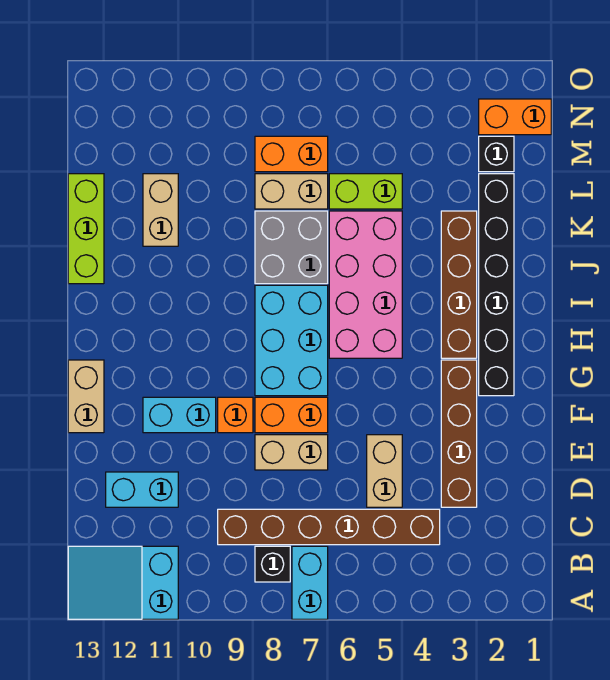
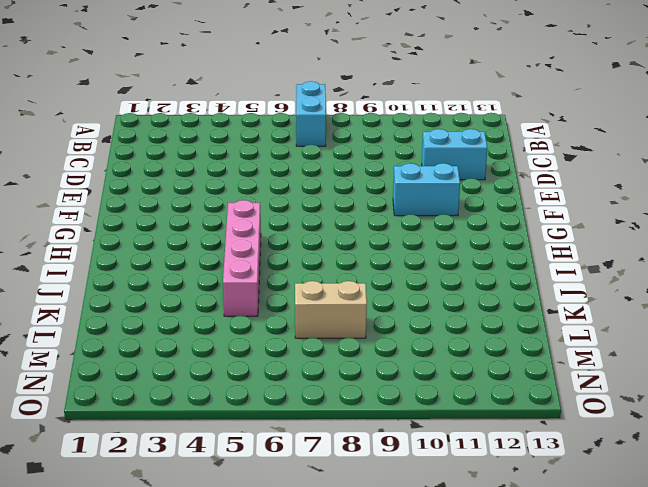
pink brick H5:K5 level 1 -> pink brick H5:K6 level 1
none -> cyan slope A11:B13 level 1 top 11
none -> black brick B8 level 1
none -> brown brick C4:C9 level 1

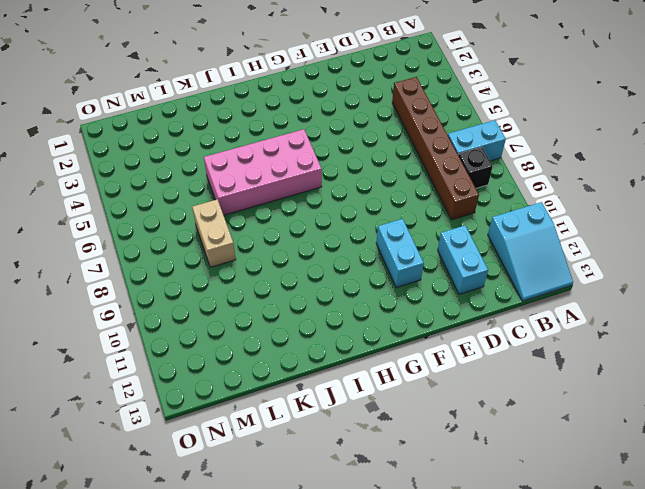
none -> brown brick D3:G3 level 1
none -> tan brick D5:E5 level 1
none -> tan brick E7:E8 level 1

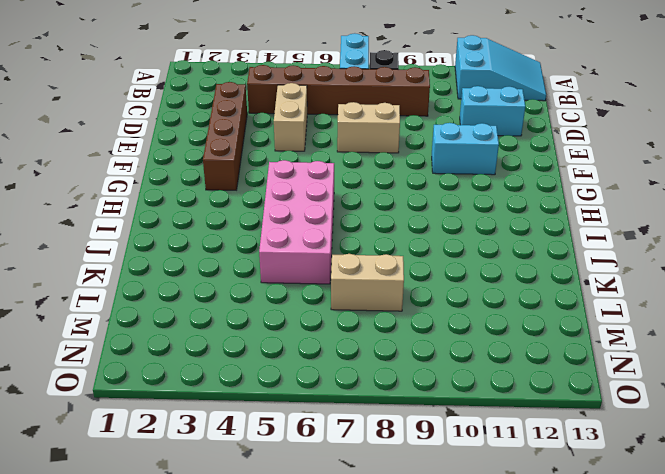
none -> orange brick F7:F8 level 1
none -> orange brick F9 level 1
none -> tan brick F13:G13 level 1

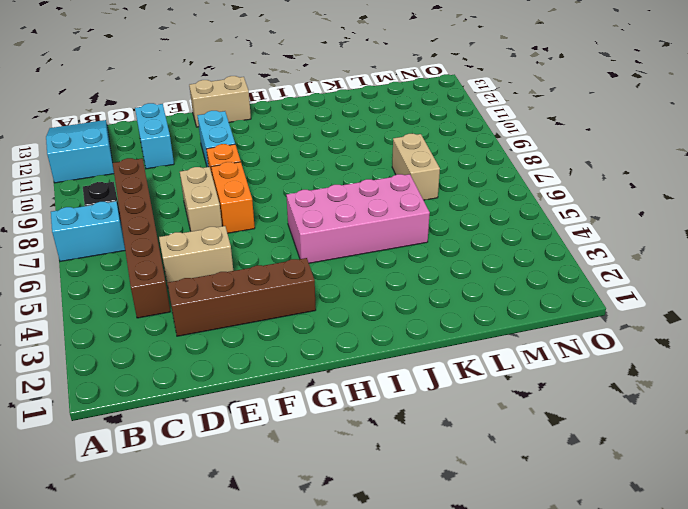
none -> black brick G2:L2 level 1
none -> cyan brick G7:I8 level 1
none -> brown brick H3:K3 level 1

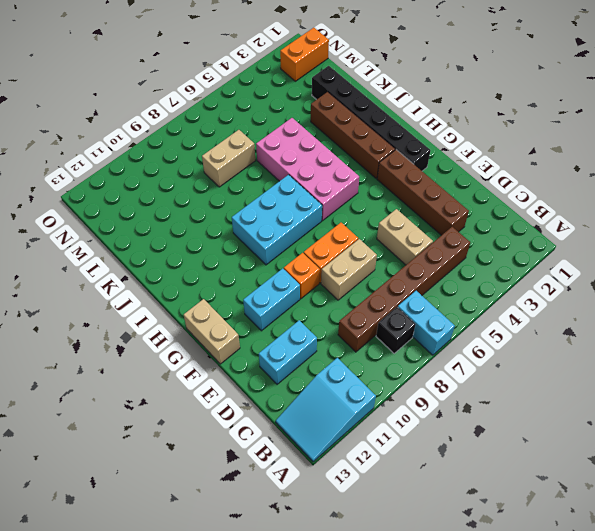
cyan brick H7:I9 level 1 -> cyan brick G7:I8 level 1
none -> grey brick J7:K8 level 1
none -> lime brick J13:L13 level 1
none -> tan brick K11:L11 level 1

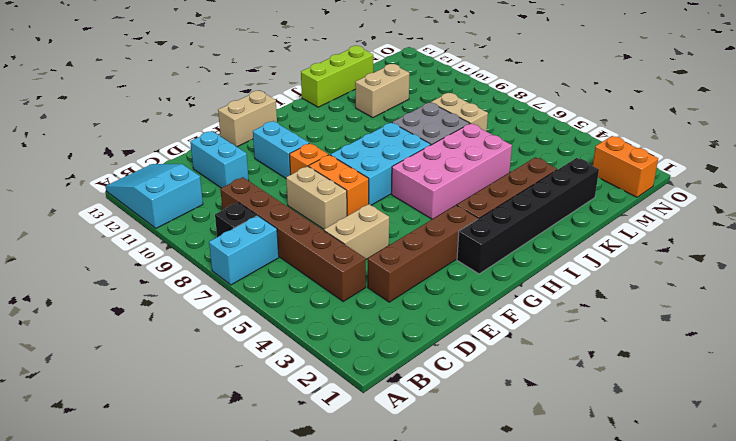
none -> lime brick L5:L6 level 1
none -> black brick M2 level 1
none -> orange brick M7:M8 level 1

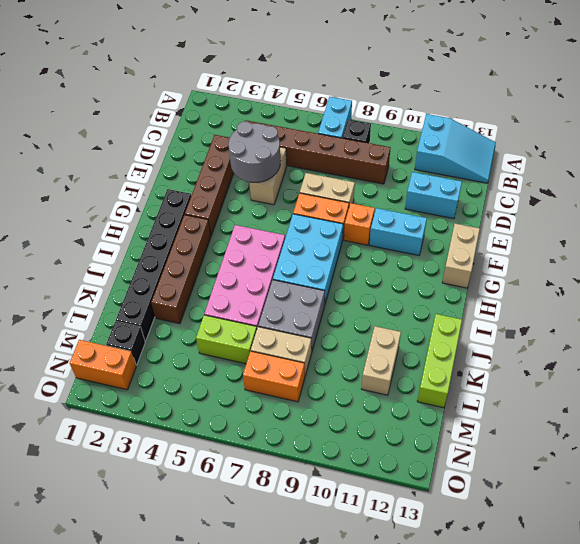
grey round brick D4:E5 level 2 -> none

